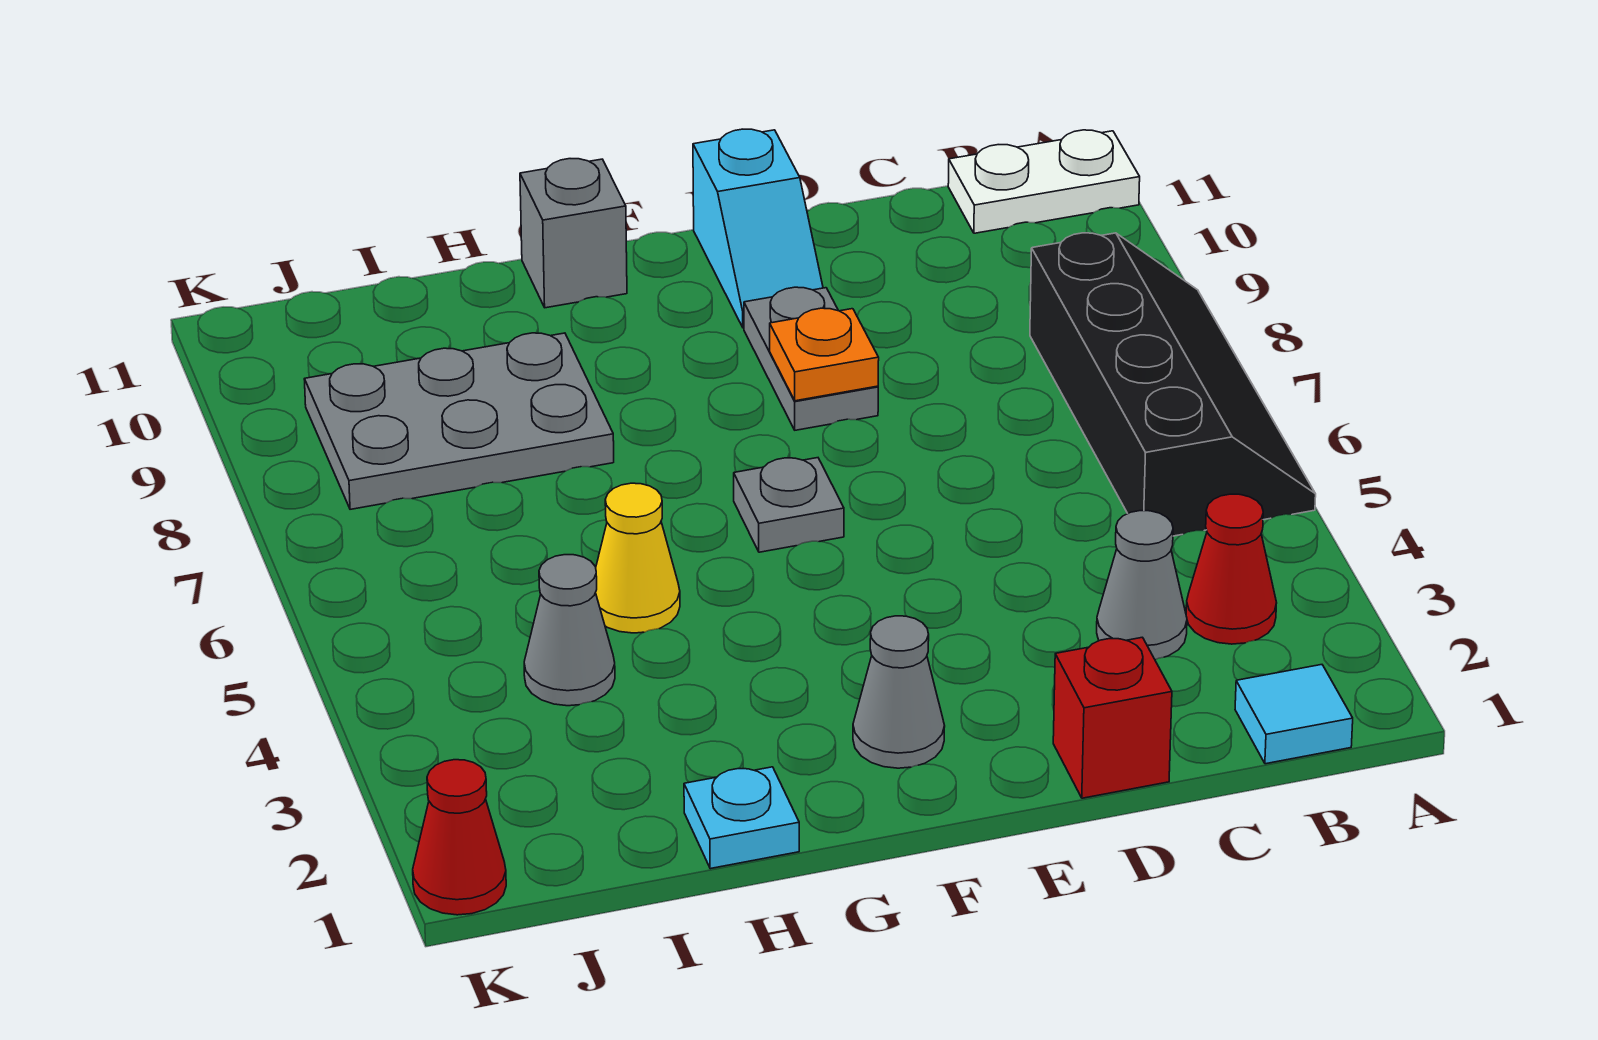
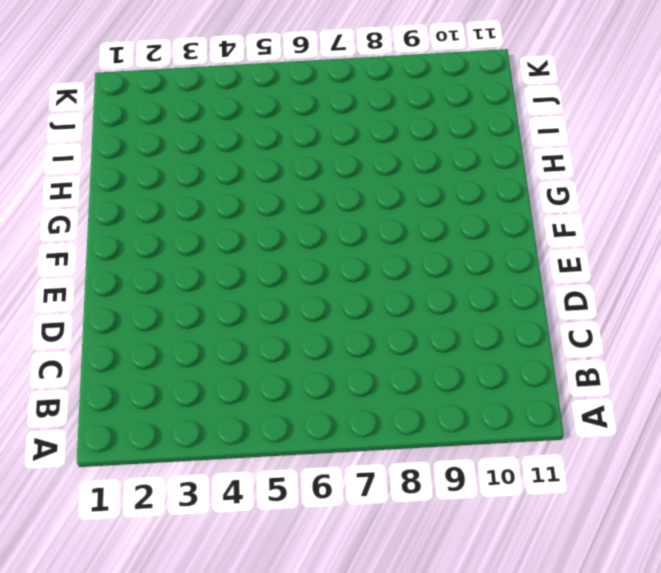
none -> black slope A5:B8 level 1 top B
none -> white plate A11:B11 level 1
none -> cyan tile B1 level 1

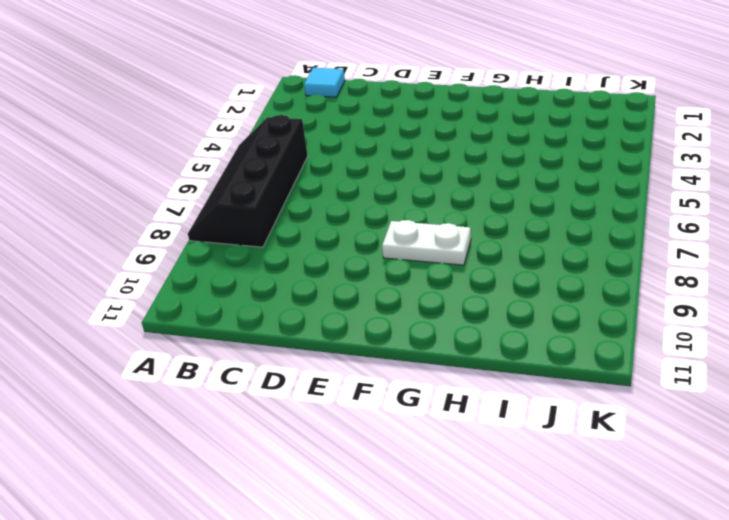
white plate F8:G8 level 1 -> white plate A11:B11 level 1
none -> red cone B3 level 1
none -> grey cone C3 level 1
none -> red brick D1 level 1

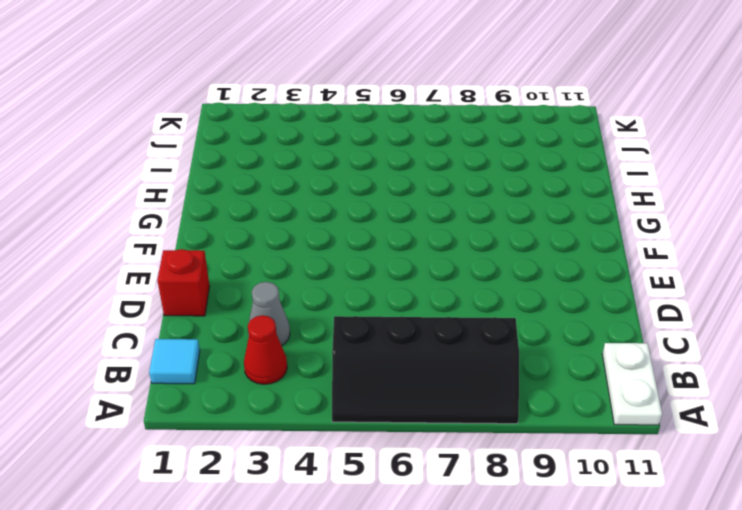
none -> grey plate E8:E9 level 1
none -> cyan slope E10:E11 level 1 top 11
none -> grey cone F2 level 1

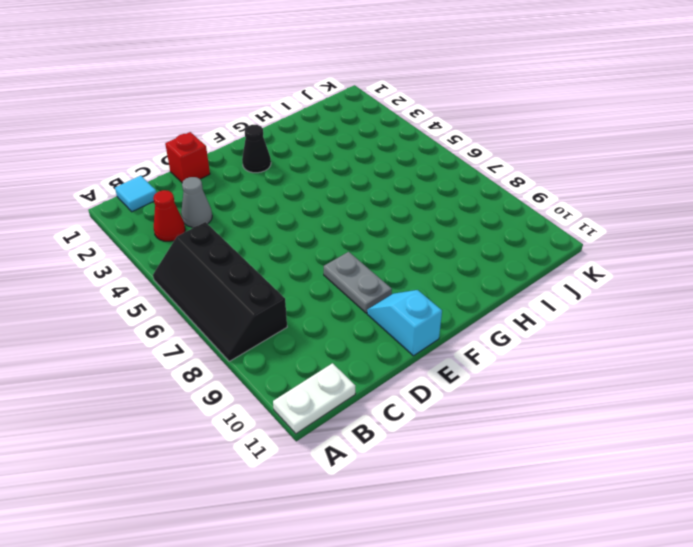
black cone F2 level 1 -> grey cone F2 level 1
none -> grey plate F6 level 1
none -> grey brick G11 level 1
none -> cyan plate H1 level 1

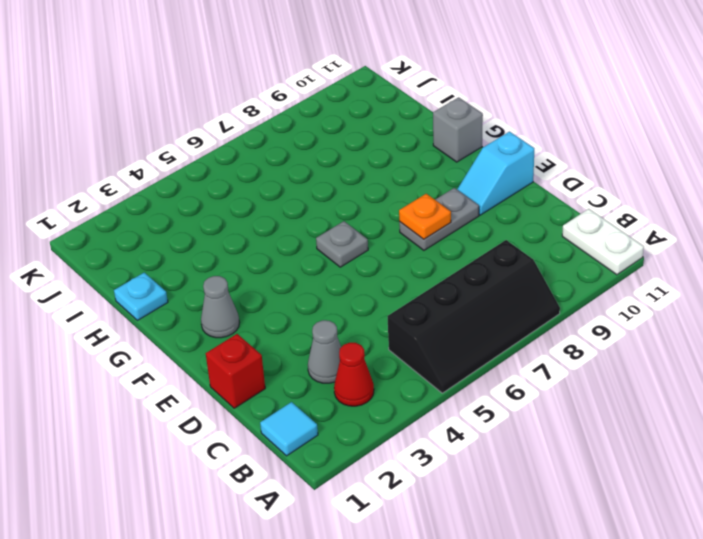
none -> yellow cone H5 level 1
none -> grey plate H8:J9 level 1
none -> grey cone I4 level 1

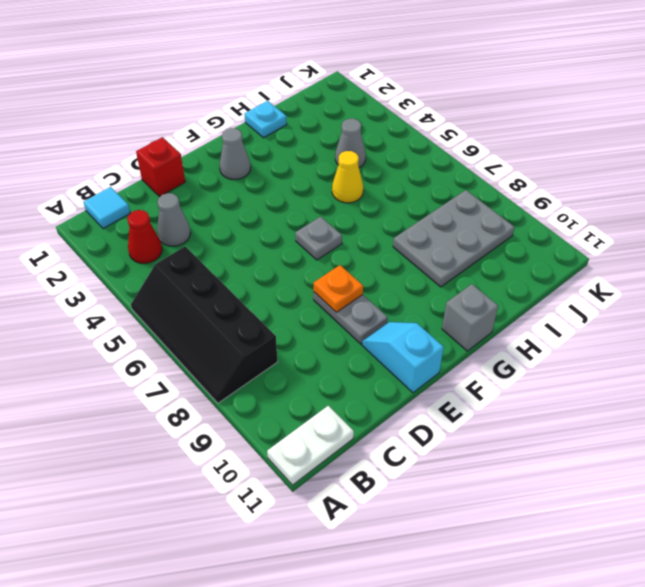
none -> red cone K1 level 1

